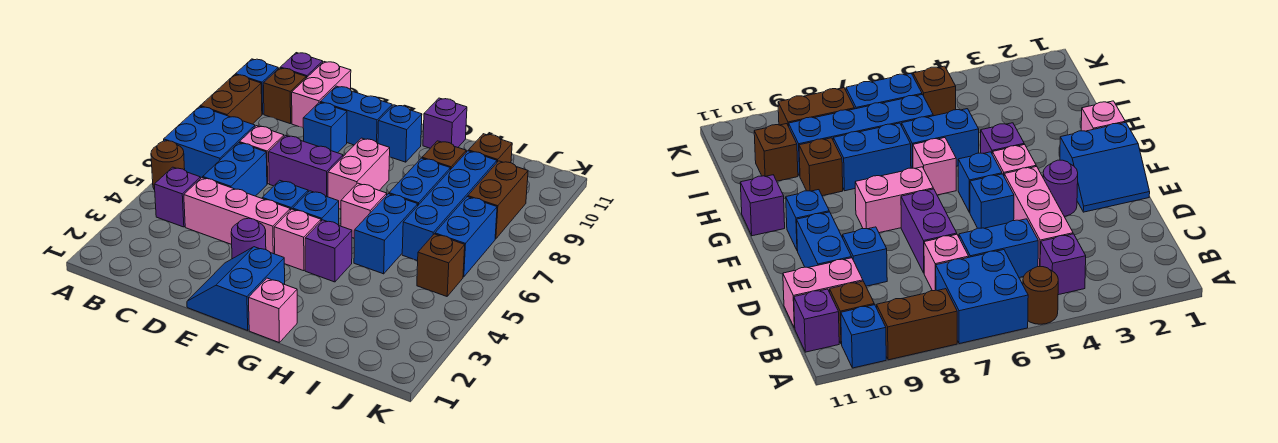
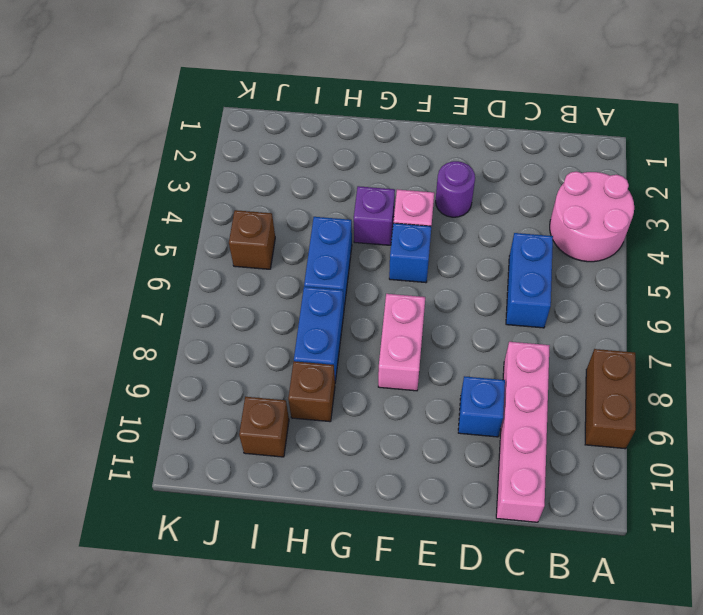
pink round brick A3:B4 level 1 -> purple brick B4 level 1
pink brick C8:C11 level 1 -> pink brick C10:C11 level 1
none -> brown round brick A5 level 1
none -> blue brick A6:B7 level 1
none -> blue brick A10 level 1
none -> brown brick B10 level 1

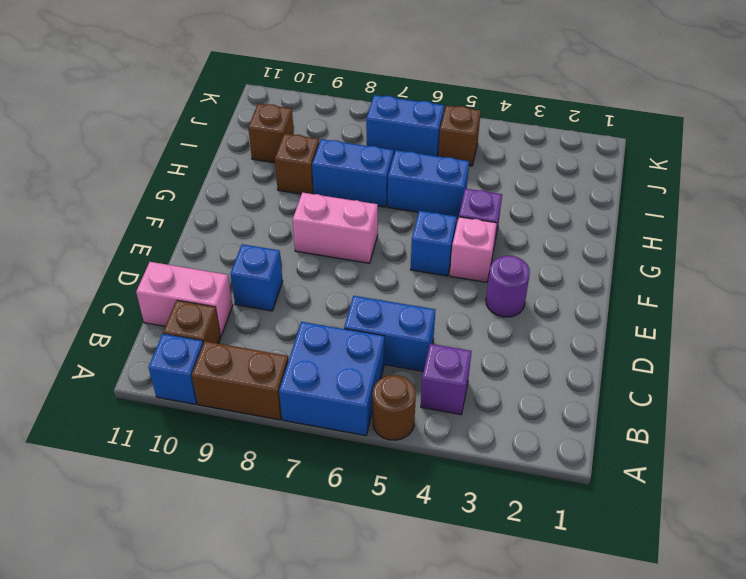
none -> purple brick B11 level 1
none -> pink brick C4:E4 level 1
none -> pink brick C7 level 1
none -> purple brick D7:E7 level 1

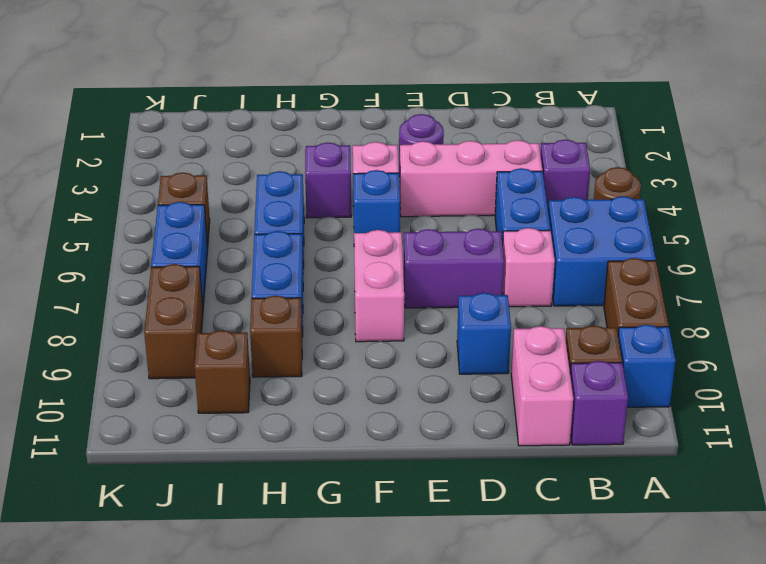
none -> blue brick D10:E10 level 1
none -> blue slope E1:F2 level 1 top F
none -> blue brick E5 level 1
none -> blue brick F10 level 1

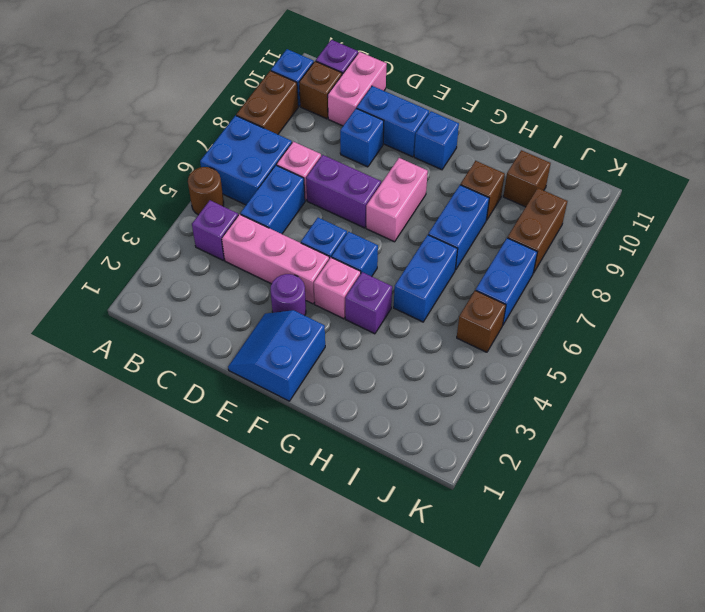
none -> pink brick G1 level 1
none -> pink brick G6 level 1
none -> purple brick G11 level 1
none -> blue brick I6:I9 level 1

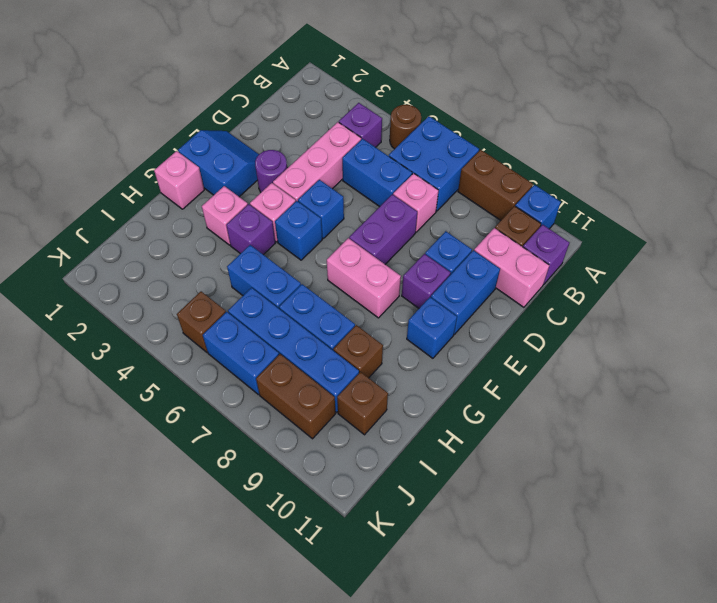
purple brick E9 level 1 -> purple brick G11 level 1
pink brick G3 level 1 -> pink brick G6 level 1

